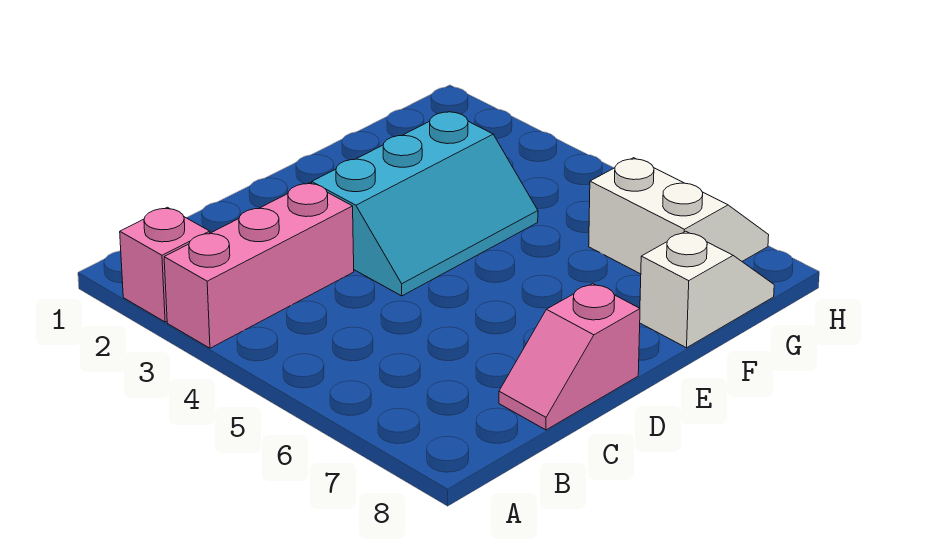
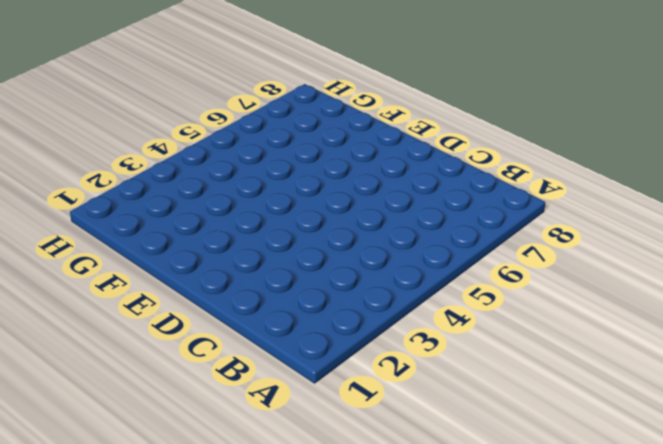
none -> pink brick A2 level 1
none -> pink brick A3:C3 level 1

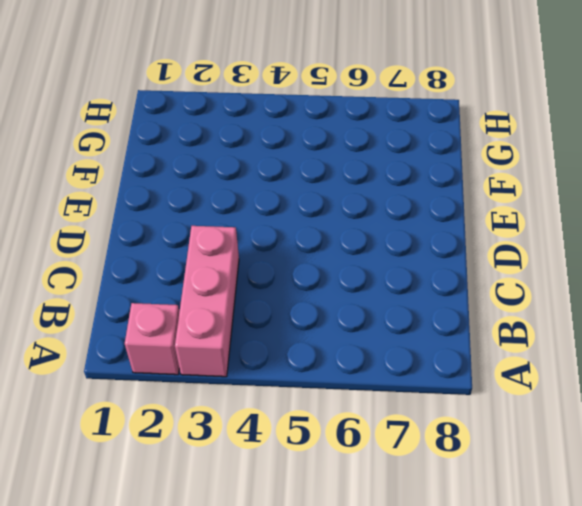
none -> pink slope C8:D8 level 1 top D
none -> cyan slope D3:F4 level 1 top 3

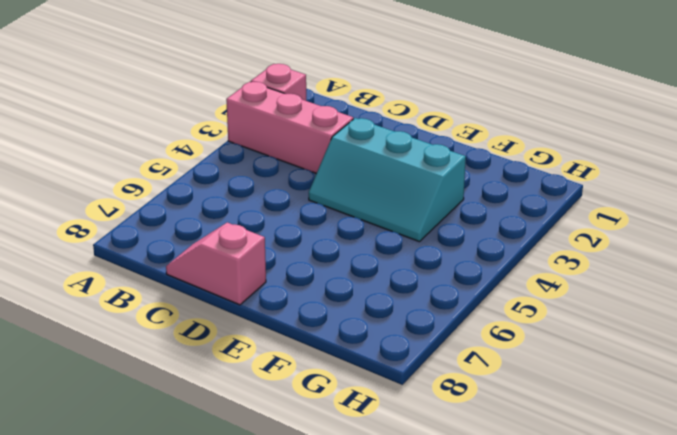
none -> white slope F8:G8 level 1 top F
none -> white slope G6:H7 level 1 top G

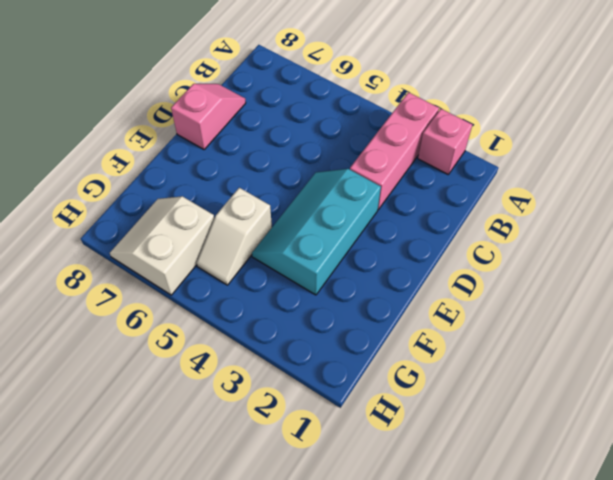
white slope F5:G5 level 1 top F -> white slope F8:G8 level 1 top F
white slope G6:H7 level 1 top 6 -> white slope G6:H7 level 1 top G

